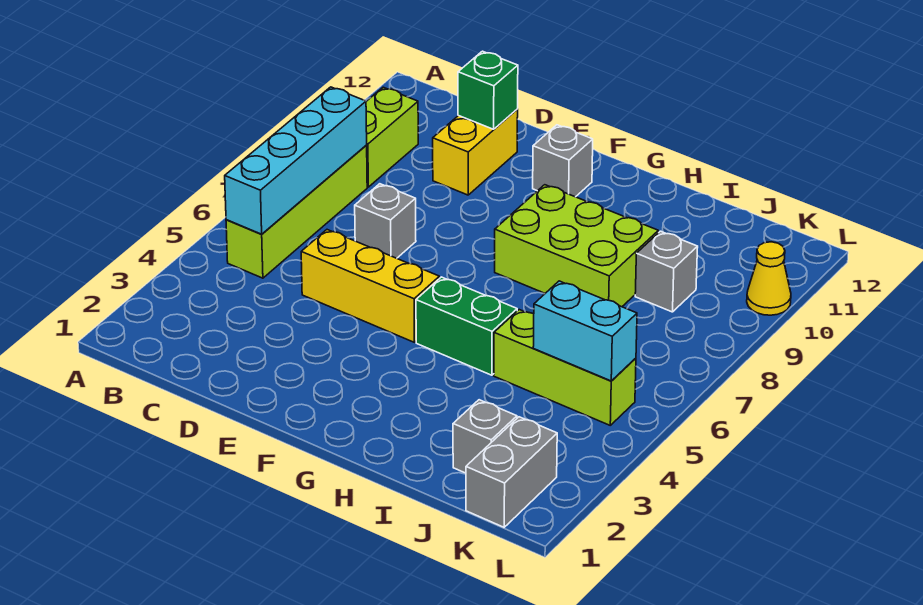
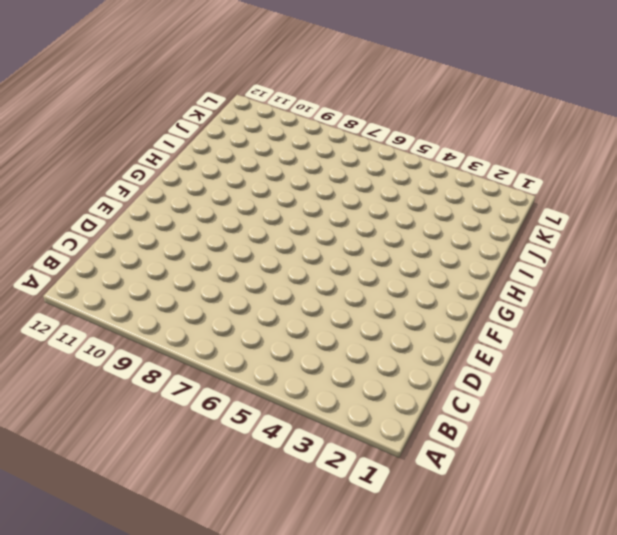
none -> lime brick B5:B8 level 1
none -> lime brick B9:B10 level 1
none -> yellow brick D5:F5 level 1

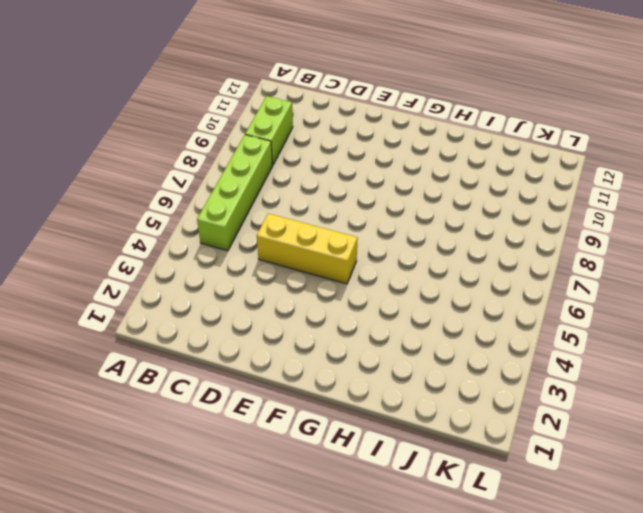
none -> grey brick D7 level 1
none -> yellow brick D10:D11 level 1
none -> grey brick F11 level 1

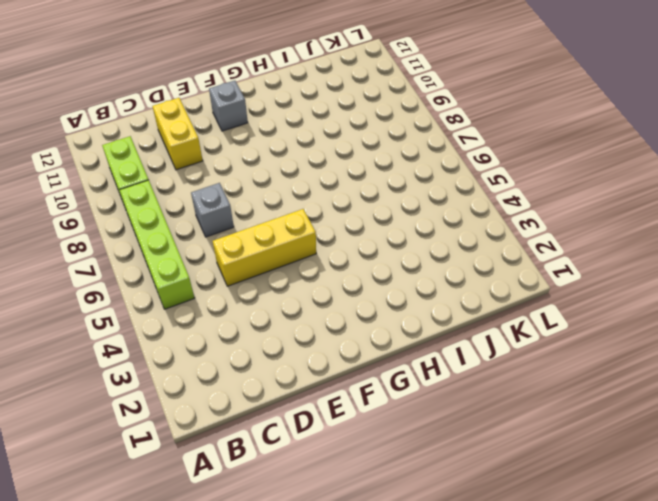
none -> green brick G5:H5 level 1
none -> lime brick G8:I9 level 1
none -> lime brick I5:K5 level 1

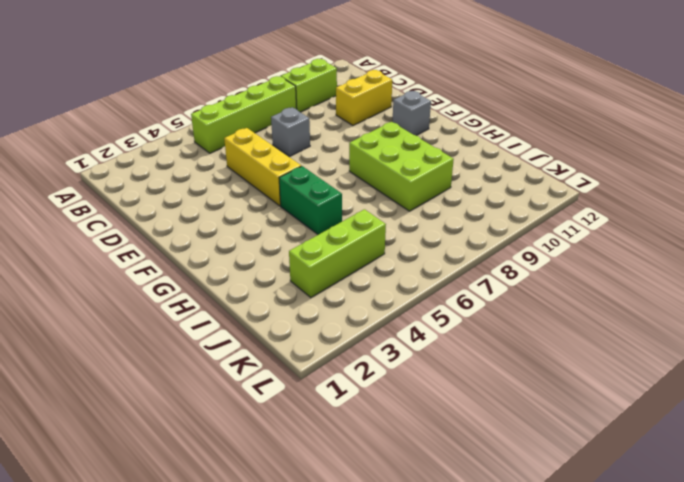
lime brick J3:J5 level 1 -> lime brick I5:K5 level 1
none -> grey brick J2 level 1
none -> grey brick J9 level 1
none -> grey brick K1:K2 level 1

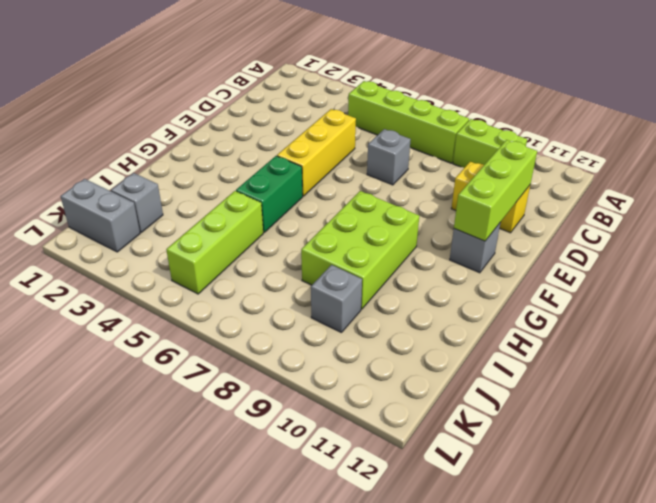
lime brick D11:F11 level 2 -> green brick D11 level 2
none -> yellow cone L10 level 1
none -> cyan brick B5:B8 level 2
none -> cyan brick J5:K5 level 2

